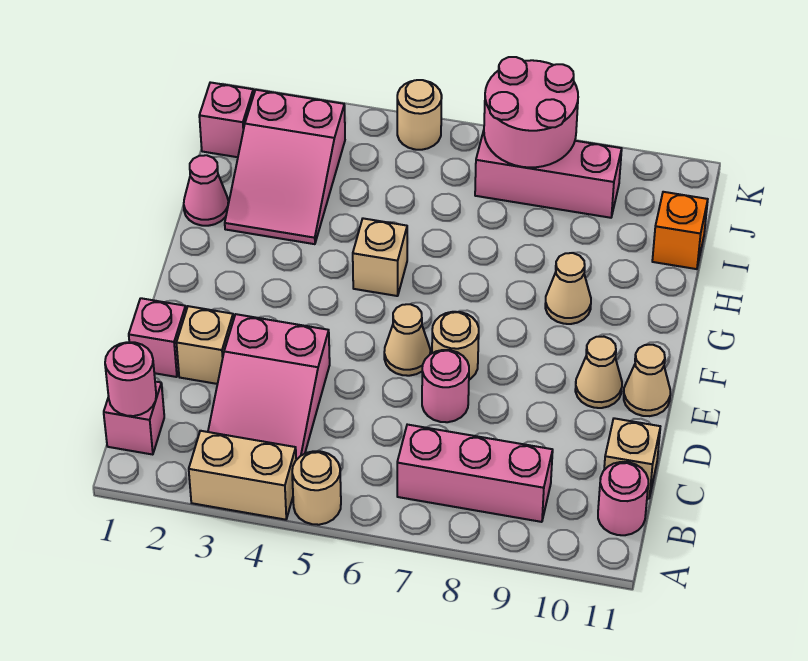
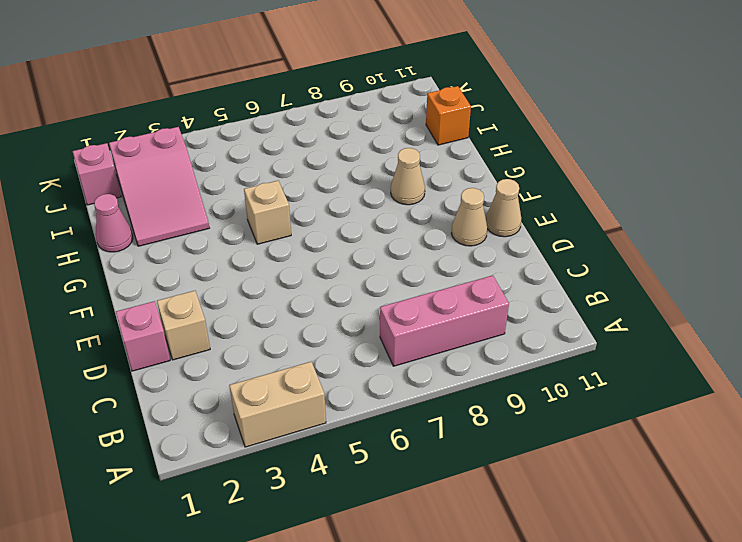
none -> tan round brick A5 level 1
none -> pink brick B1 level 1
none -> pink slope B3:D4 level 1 top D

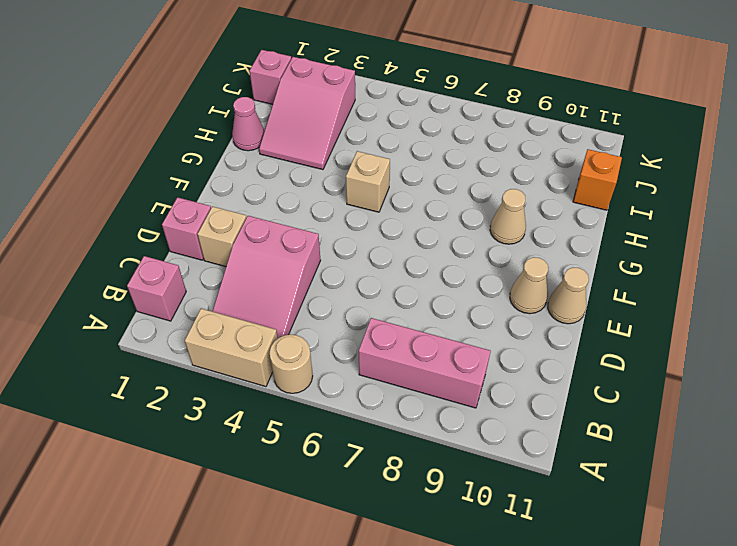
none -> pink round brick B11 level 1
none -> tan brick C11 level 1
none -> pink round brick D7 level 1

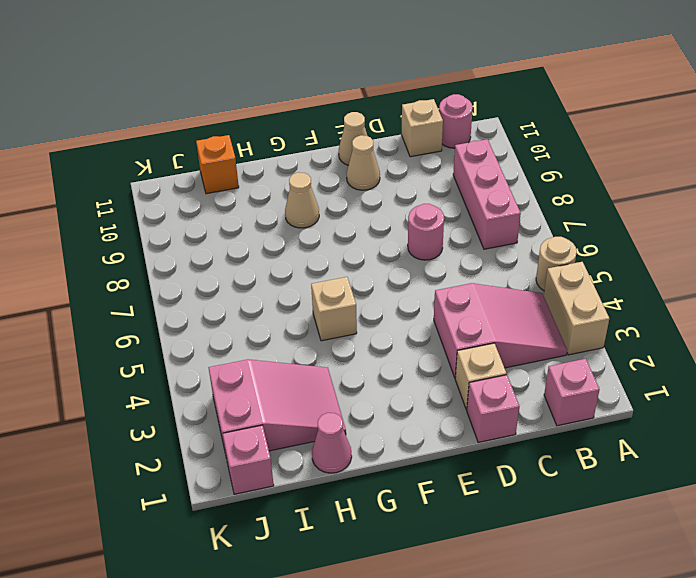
none -> tan cone E6 level 1
none -> tan round brick E7 level 1
none -> pink brick J7:J9 level 1

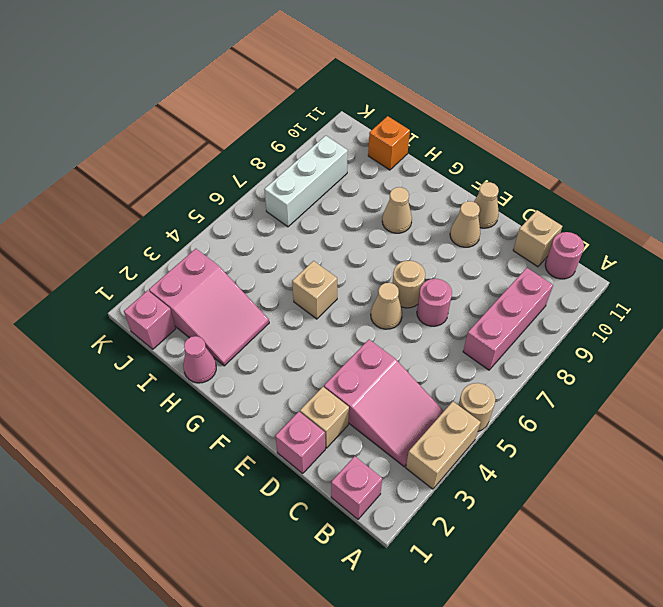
white brick J7:J9 level 1 -> pink brick J7:J9 level 1
none -> tan round brick K5 level 1
none -> pink round brick B1 level 2
none -> pink round brick J7:K8 level 2

